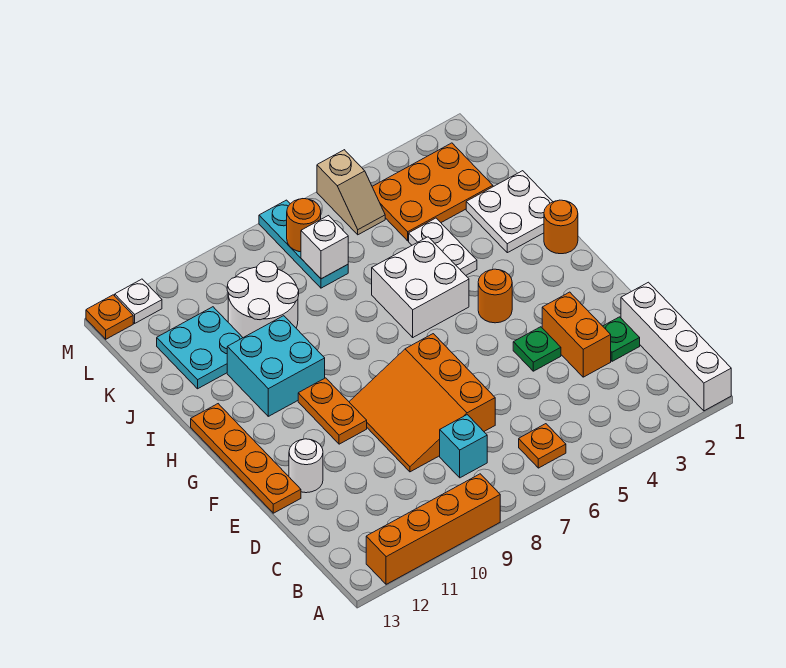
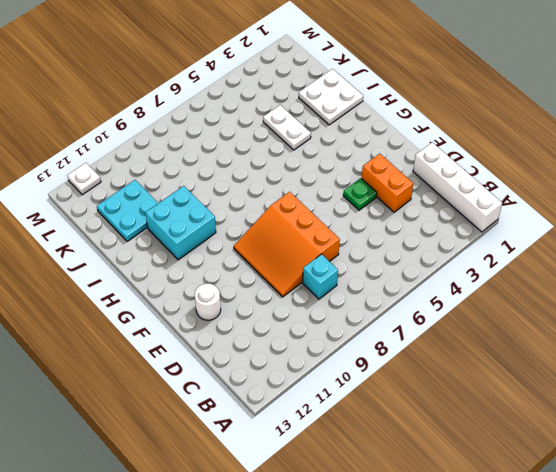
none -> orange brick A9:A12 level 1
none -> orange plate B6 level 1
none -> green plate D2 level 1

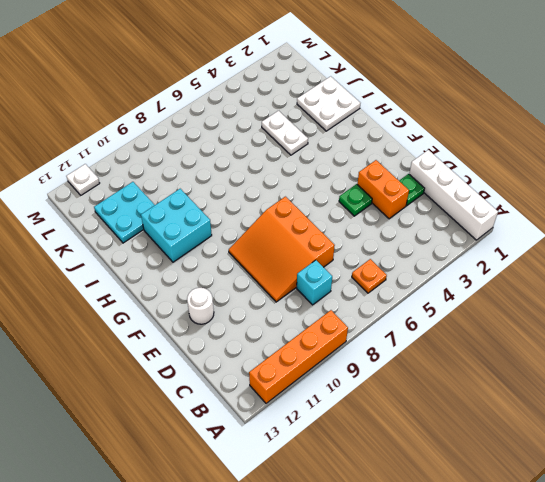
none -> orange plate E13:H13 level 1
none -> orange plate F10:G10 level 1
none -> orange round brick G4 level 1

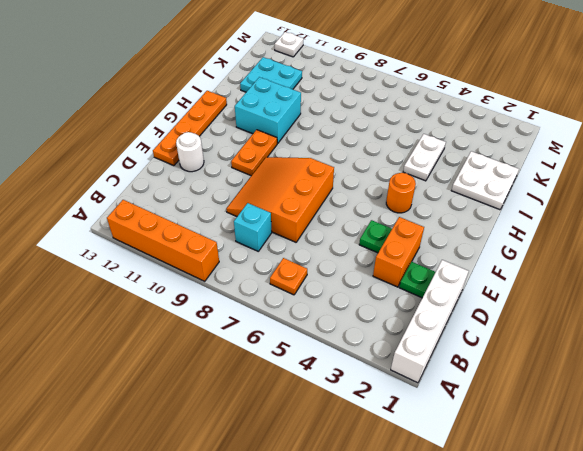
none -> orange round brick H1 level 1
none -> white brick H5:I6 level 1
none -> white round brick J9:K10 level 1

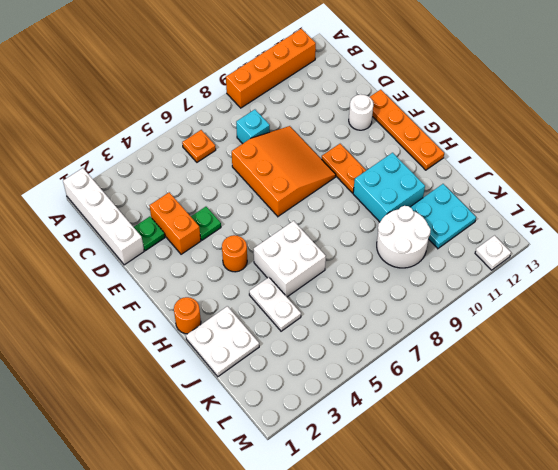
none -> orange plate K2:L4 level 1
none -> cyan plate K7:M7 level 1
none -> tan slope L5:M5 level 1 top M

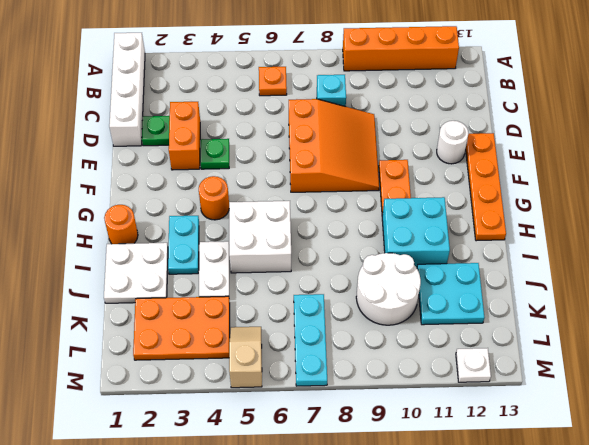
cyan plate H3:I3 level 1 -> none
none -> orange plate M13 level 1
none -> white brick K7 level 2
none -> orange round brick L7 level 2

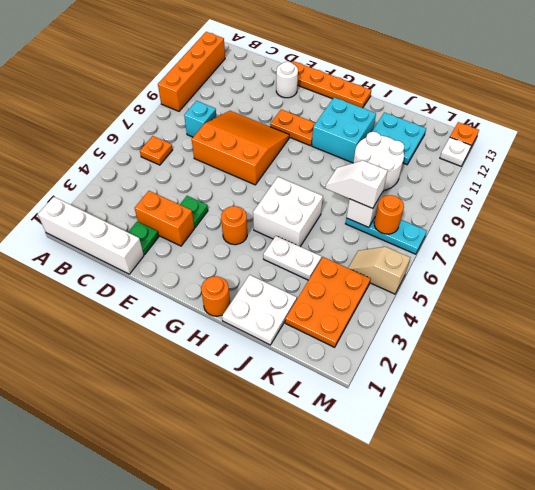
white slope J7:K7 level 3 top K -> none

